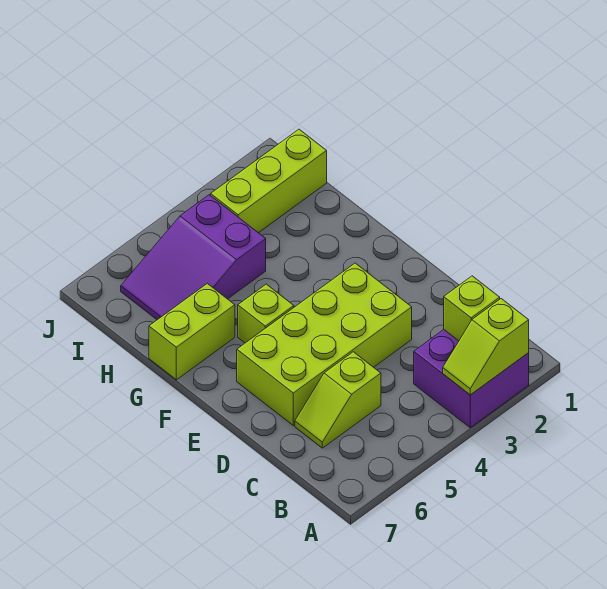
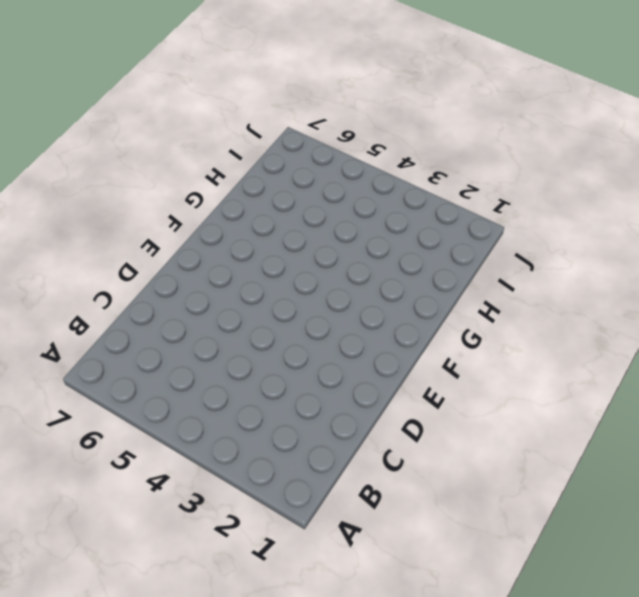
none -> purple brick A2:B3 level 1
none -> lime slope C5:C6 level 1 top 5

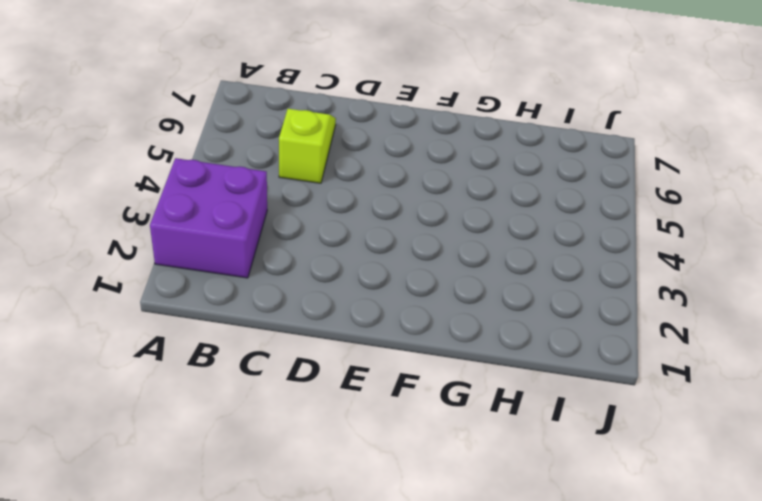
none -> lime brick D3:E6 level 1
none -> lime brick F5 level 1

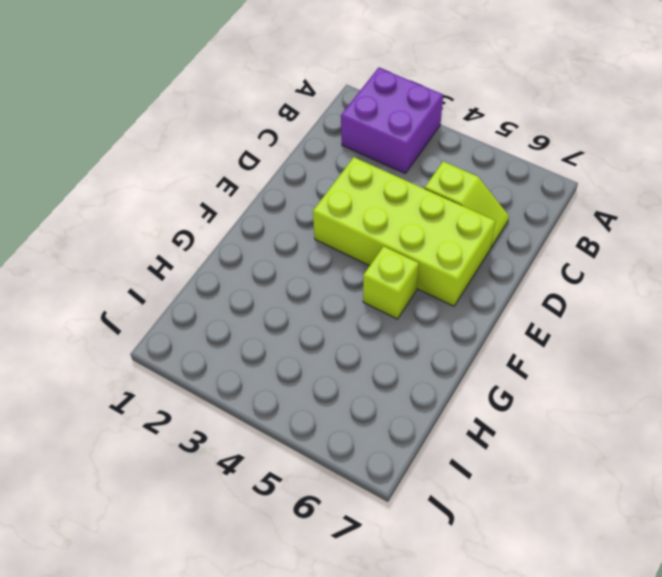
none -> lime brick G6:G7 level 1
none -> purple slope H4:I6 level 1 top 4

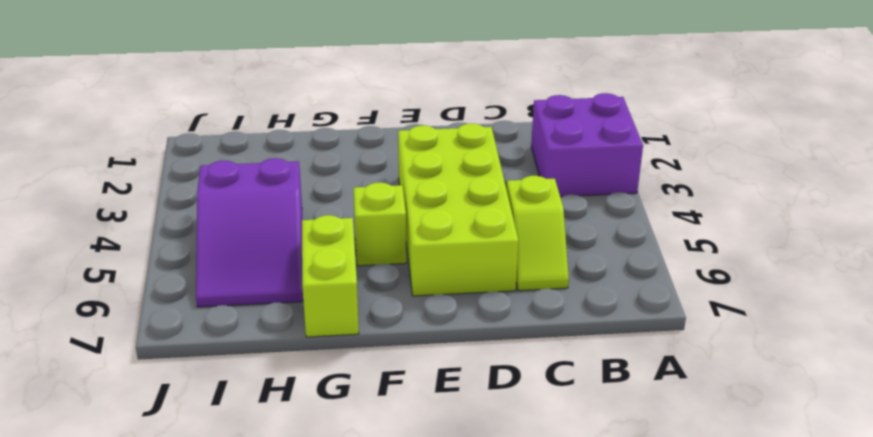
none -> lime brick I1:I3 level 1
none -> lime slope A2:A3 level 2 top 2

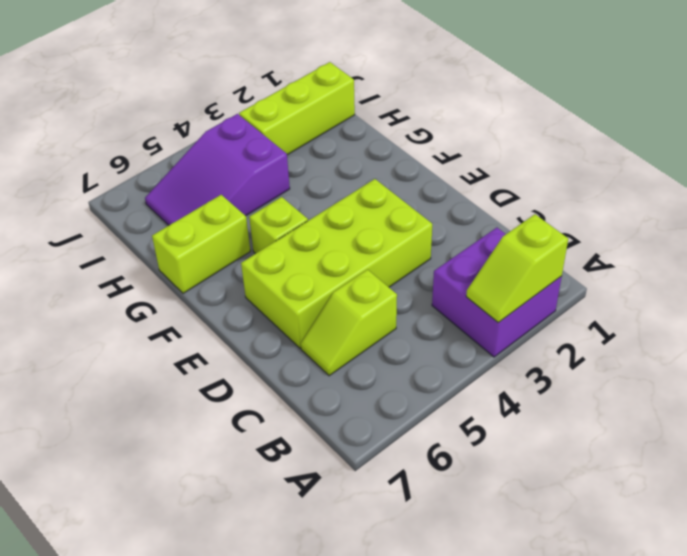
none -> lime brick B2 level 2

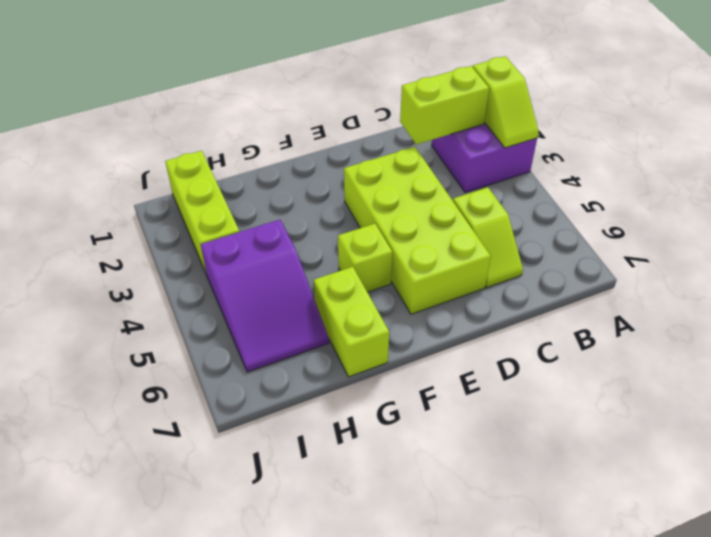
lime brick B2:C2 level 2 -> lime brick B2 level 2

